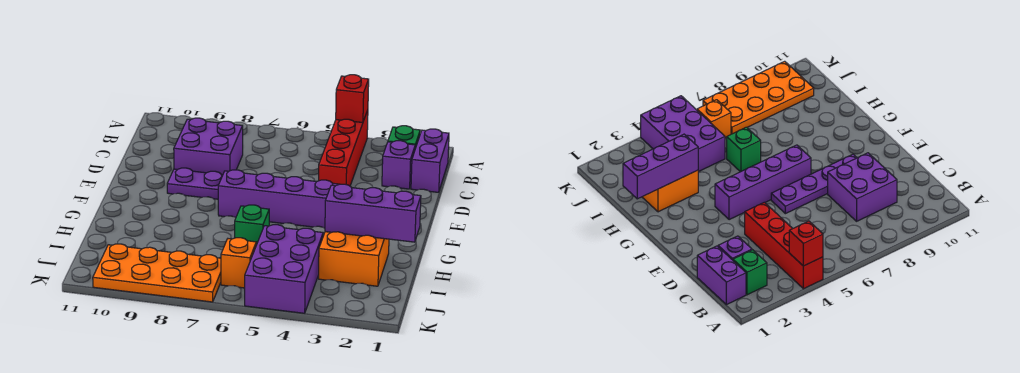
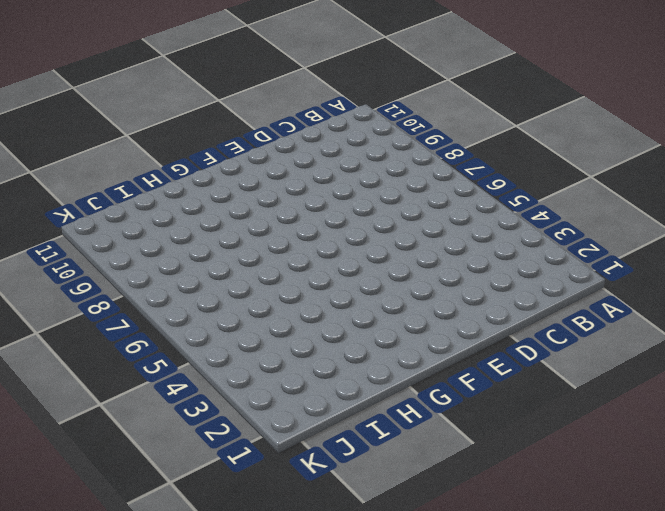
none -> red brick A4:D4 level 1
none -> purple brick B1:C1 level 1
none -> green brick B2 level 1

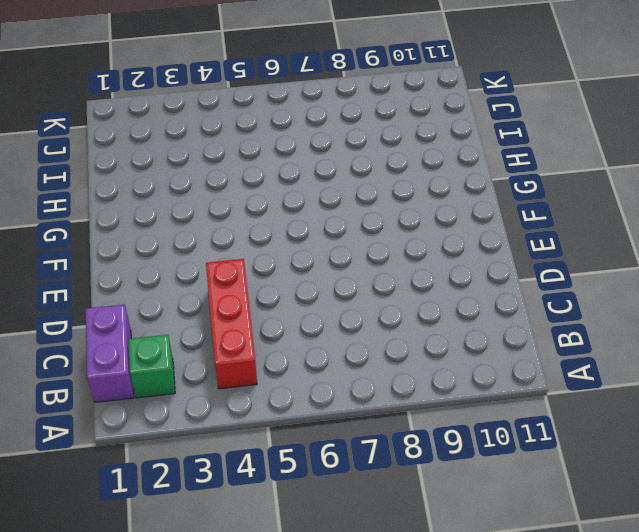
red brick B4:D4 level 1 -> red brick A4:D4 level 1
none -> purple brick C2 level 1
none -> purple brick C8:D9 level 1
none -> purple plate E6:E9 level 1

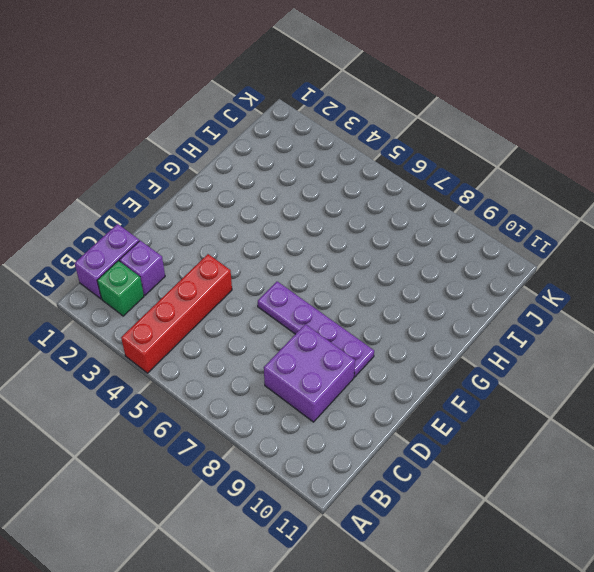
none -> purple brick F4:F7 level 1
none -> orange brick H2:I3 level 1
none -> green brick H6 level 1

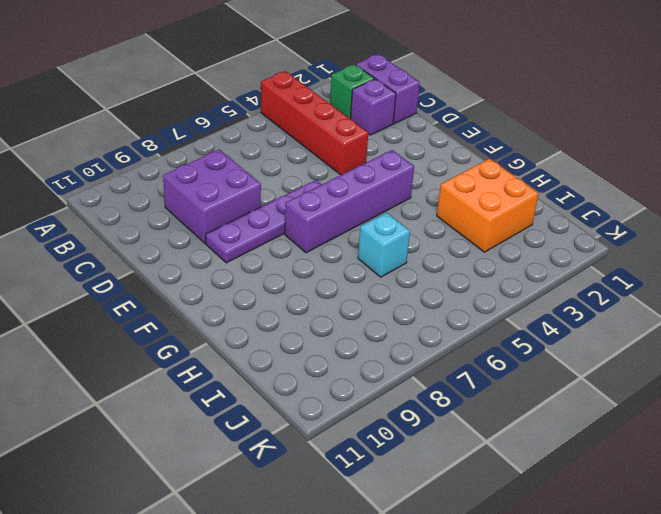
cyan brick H6 level 1 -> green brick H6 level 1
none -> purple brick I4:K5 level 1
none -> orange brick J6 level 1
none -> orange plate J7:K10 level 1

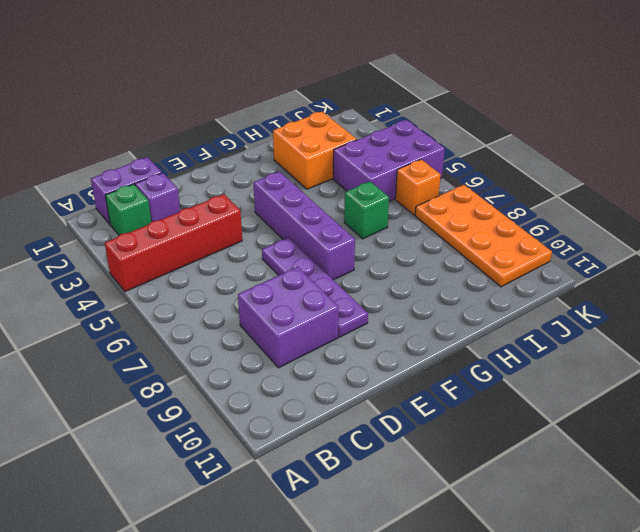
none -> red brick A4 level 2
none -> purple brick H1:H3 level 2

